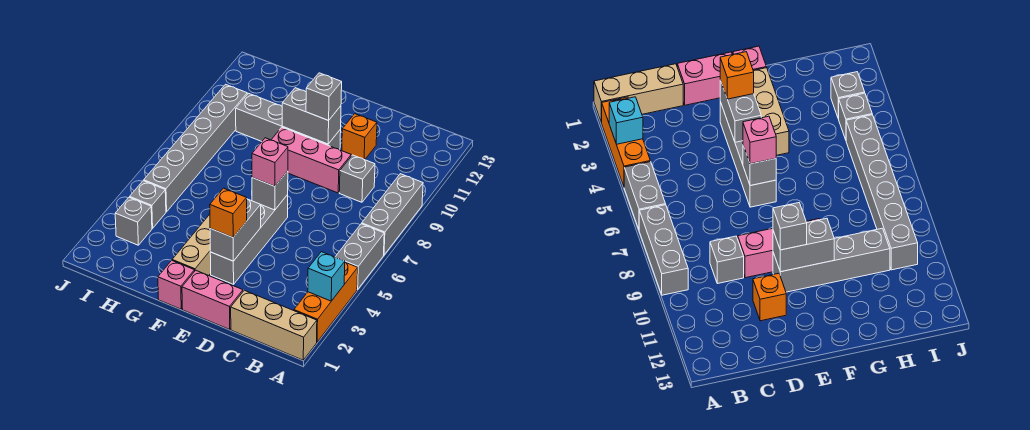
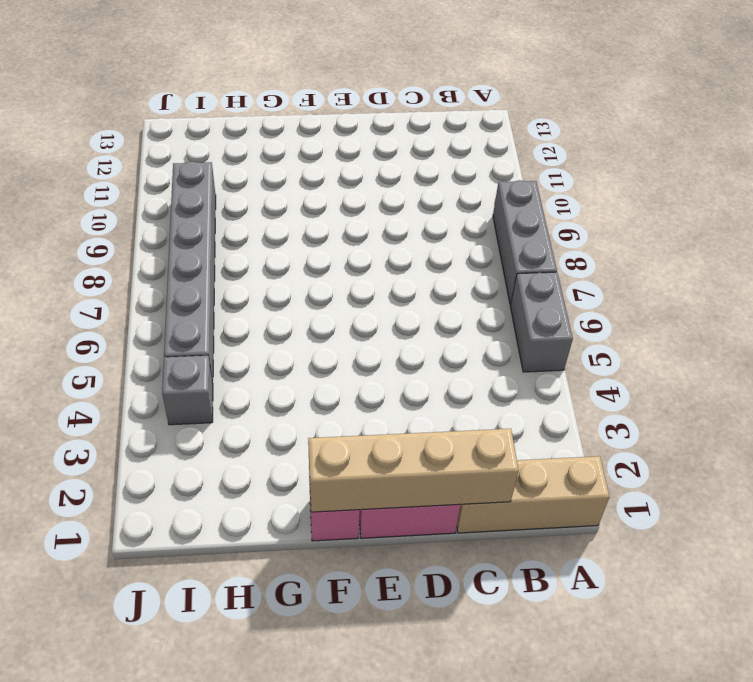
tan brick C1:F1 level 2 -> none
none -> orange brick A2:A4 level 1
none -> grey brick C9 level 1
none -> pink brick D9:F9 level 1

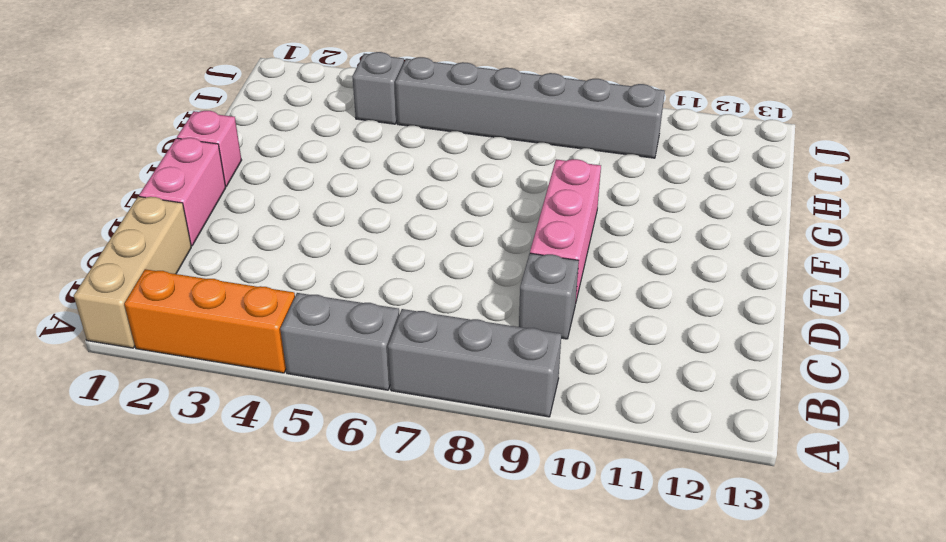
none -> orange brick D11 level 1
none -> grey brick E3:E6 level 1
none -> grey brick E10:H10 level 1

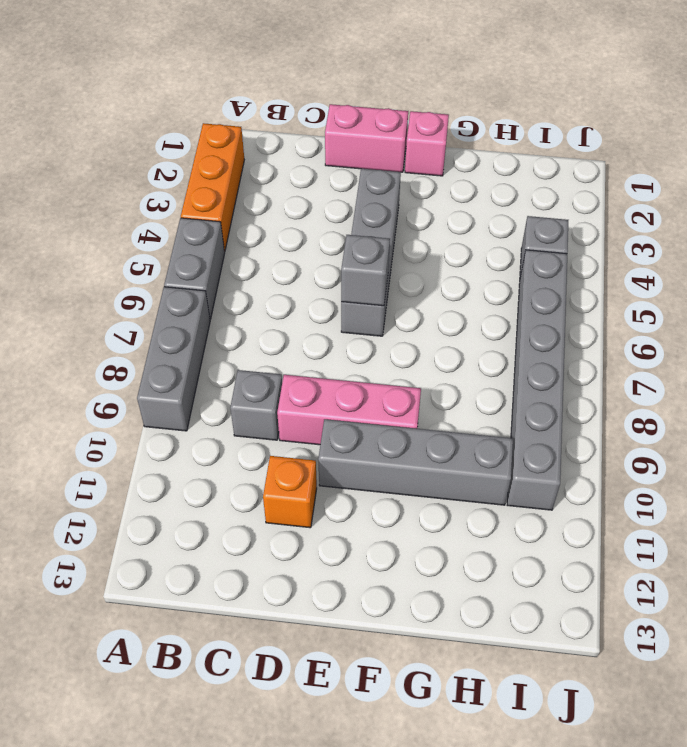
none -> tan brick A1:C1 level 1
none -> tan brick F2:F4 level 1
none -> grey brick I3 level 1

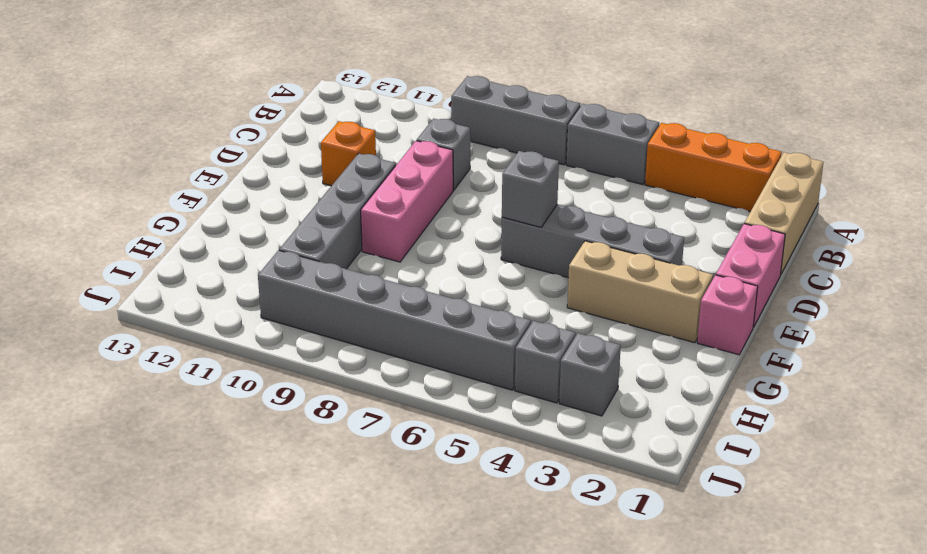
none -> cyan brick A3 level 2
none -> grey brick E3:E4 level 2
none -> grey brick E10:F10 level 2

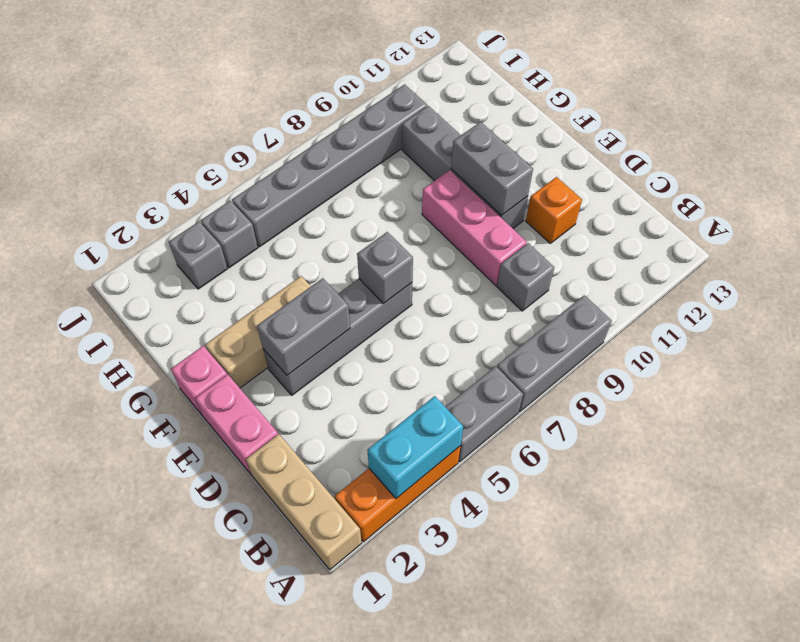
cyan brick A3:A4 level 2 -> cyan brick A3 level 2
none -> orange brick E3 level 3
none -> pink brick E6 level 3
none -> grey brick E10 level 3

